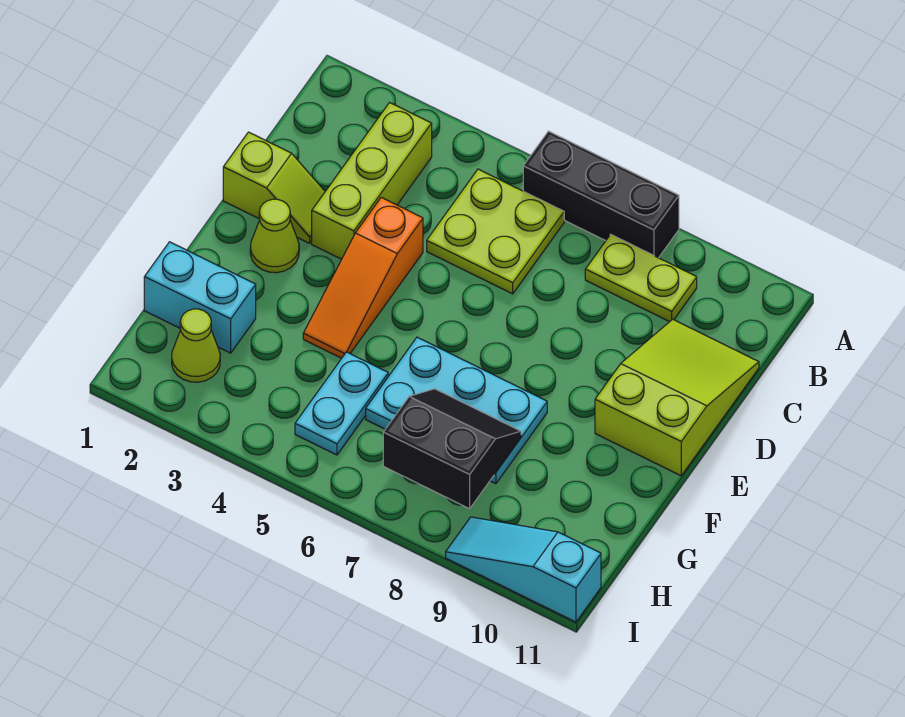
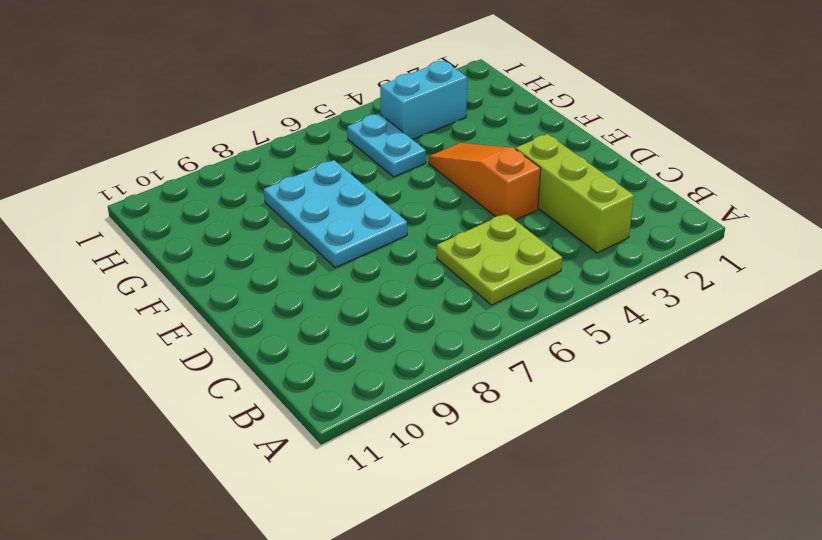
cyan plate E7:G8 level 1 -> cyan plate F6:G8 level 1
cyan brick H3:H4 level 1 -> cyan brick G1:G2 level 1
none -> black brick A6:A8 level 1
none -> lime plate B8:B9 level 1
none -> lime slope C10:E11 level 1 top E

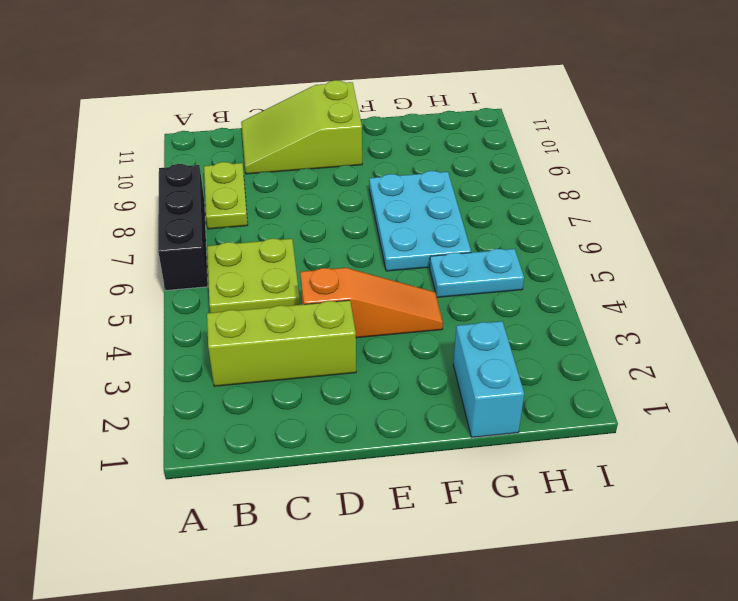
none -> lime slope D1:D2 level 1 top 1
none -> lime cone E2 level 1
none -> lime cone H2 level 1

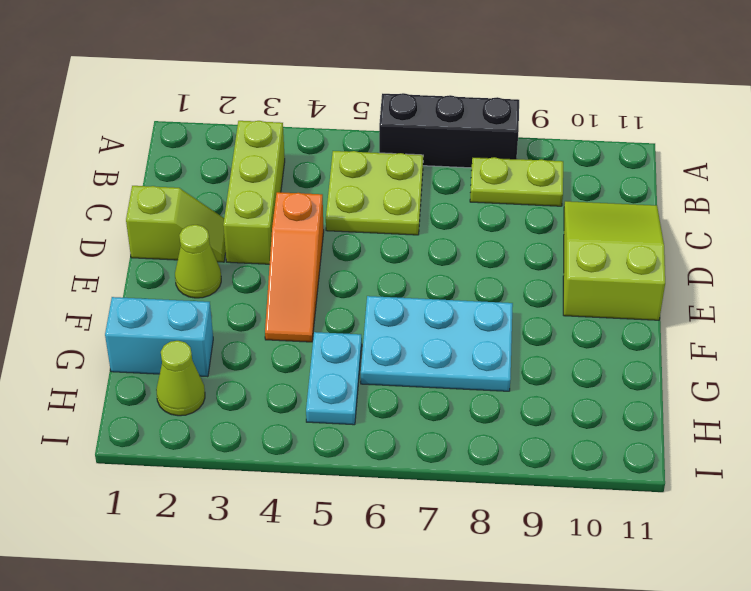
none -> cyan slope I9:I11 level 1 top 11
none -> black slope G7:H8 level 2 top H

